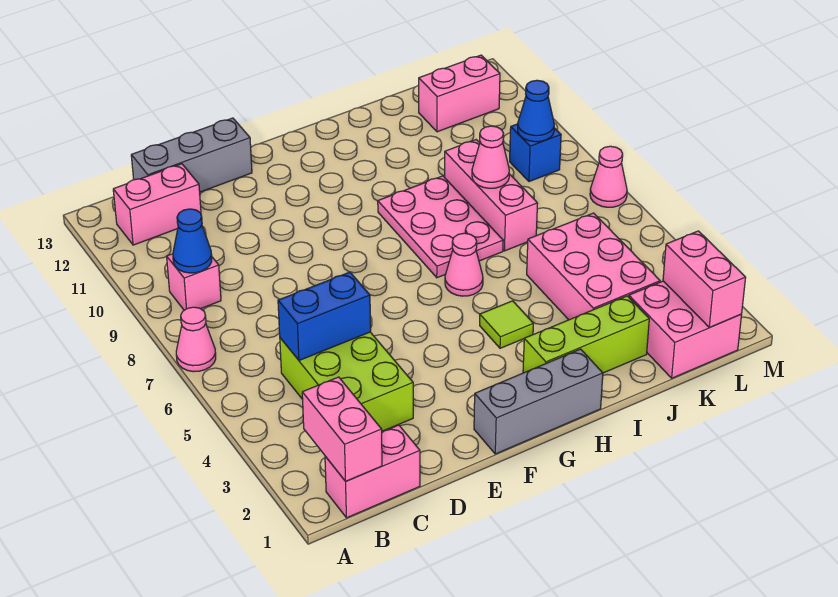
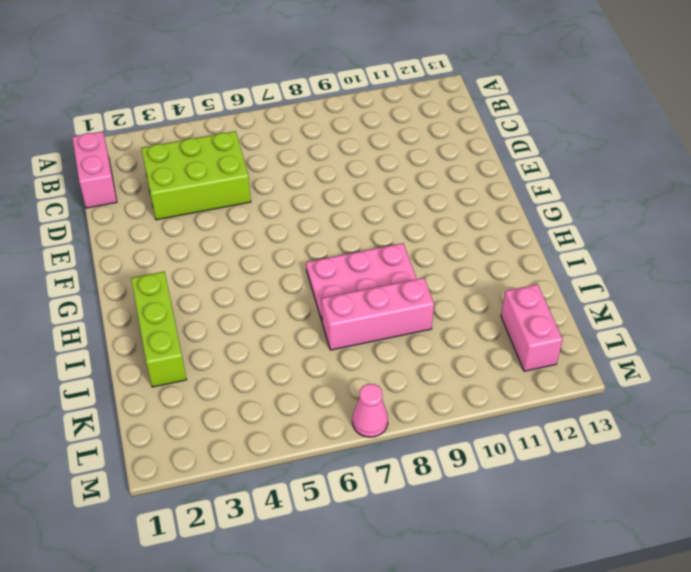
none -> pink cone A7 level 1
none -> pink brick B9 level 1
none -> pink brick B12:C12 level 1

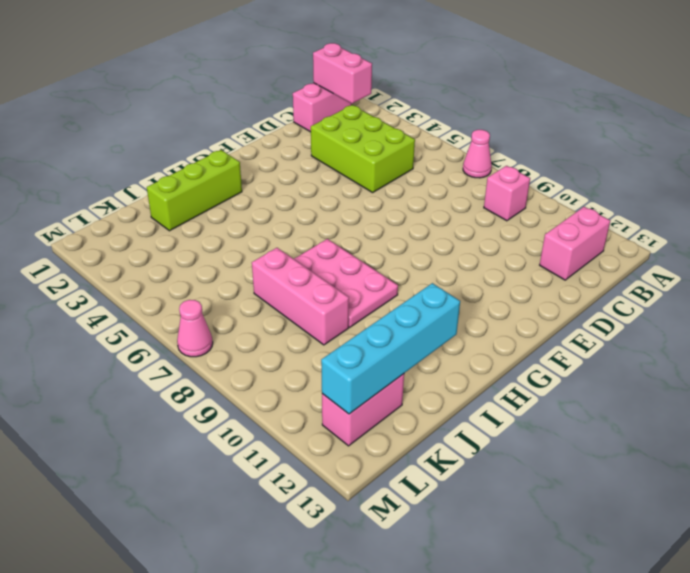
cyan brick I12:L12 level 2 -> none
none -> grey brick C13:E13 level 1
none -> grey brick F1:H1 level 1
none -> lime tile H4 level 1

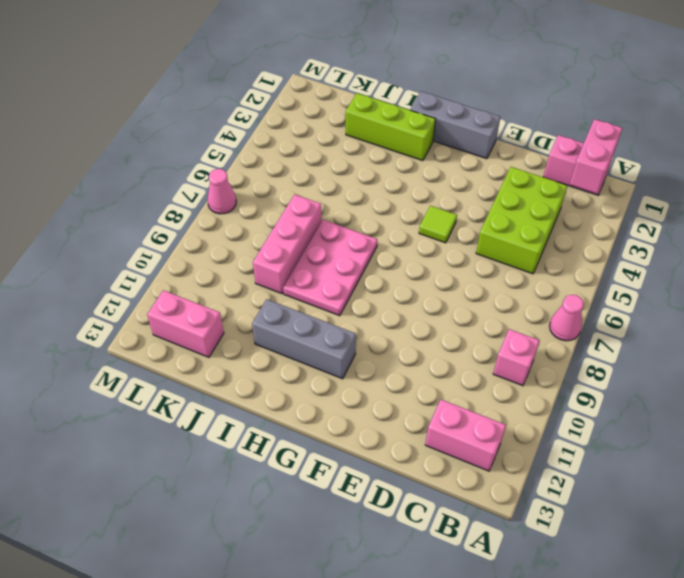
lime tile F5 level 1 -> lime tile H4 level 1
grey brick G11:I11 level 1 -> grey brick C13:E13 level 1
none -> pink cone H6 level 1
none -> pink brick J3:K5 level 1
none -> pink brick K1:L2 level 1

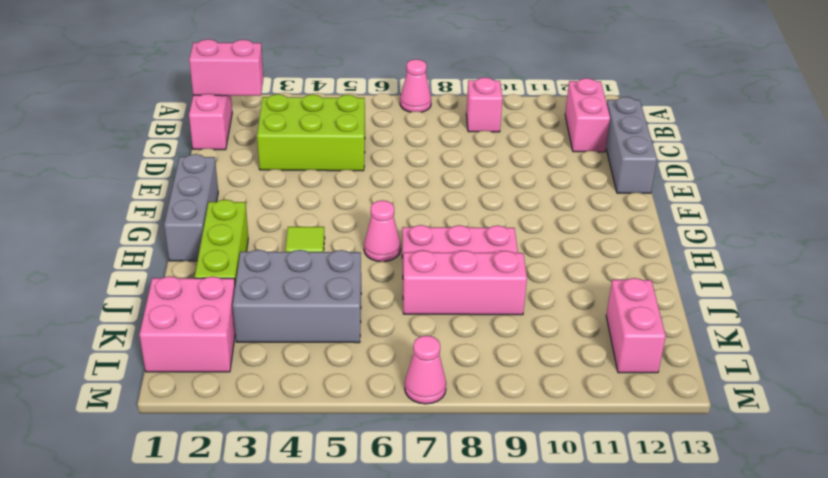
grey brick J3:K5 level 1 -> pink brick J3:K5 level 1
none -> blue brick L9 level 1
none -> blue cone B9 level 2
none -> blue brick C5:D5 level 2

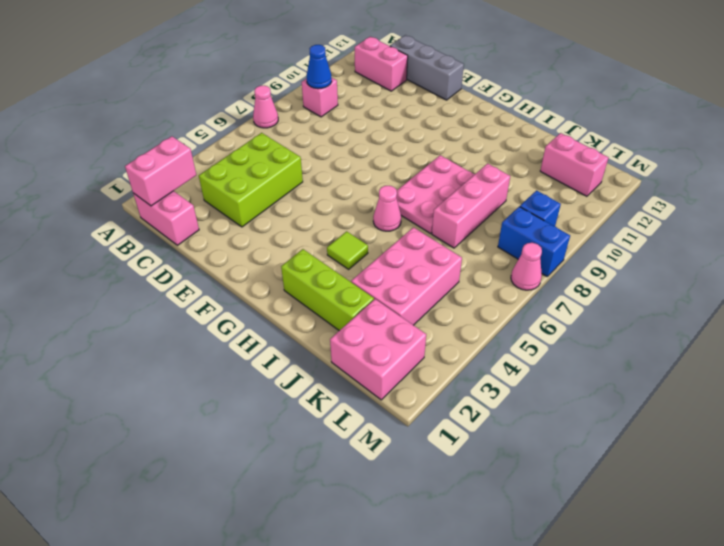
blue brick L8:M8 level 1 -> blue brick C5:D5 level 2
none -> grey brick F1:H1 level 1
none -> pink cone J8 level 2
none -> pink brick L1:L2 level 2

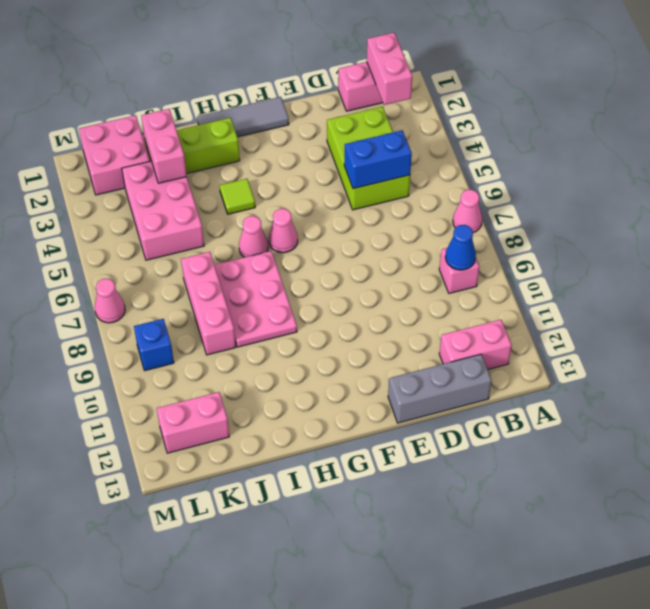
grey tile F1:H1 level 1 -> grey brick F1:H1 level 1
pink cone G6 level 1 -> pink cone J8 level 2
pink brick J2:J3 level 2 -> pink brick L1:L2 level 2
none -> blue cone L9 level 2

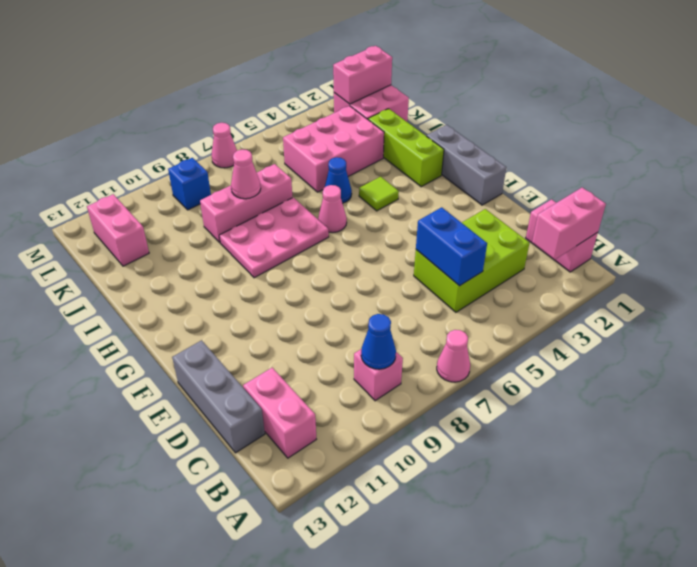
blue cone I5 level 1 -> blue cone L9 level 2

